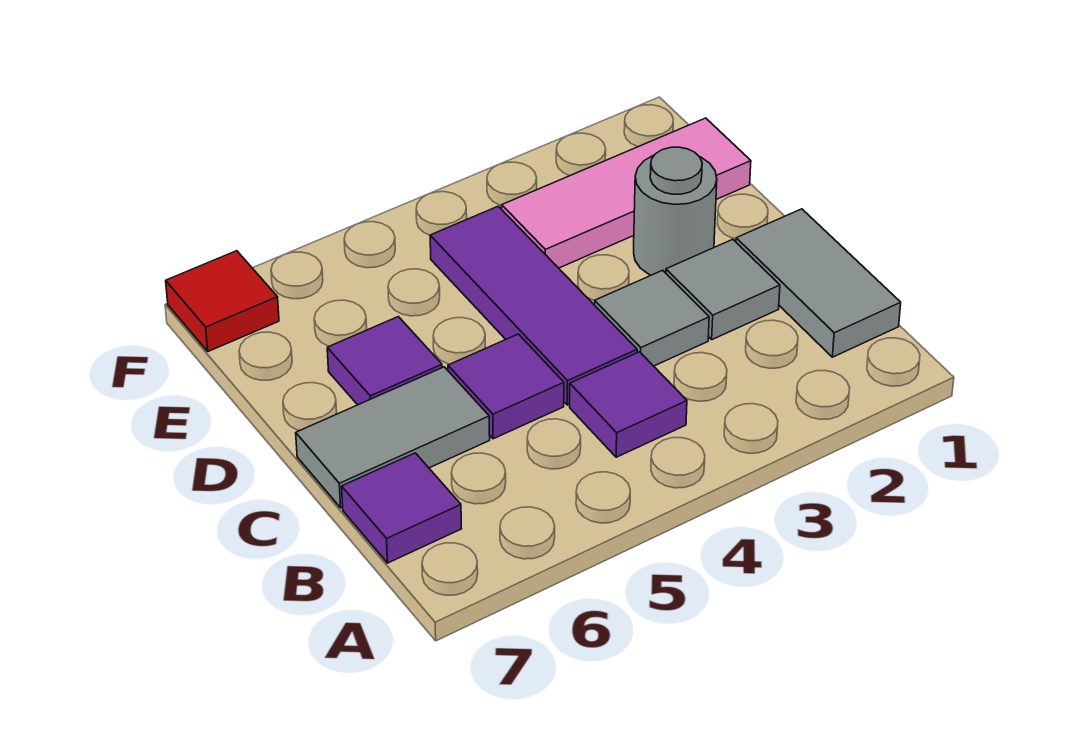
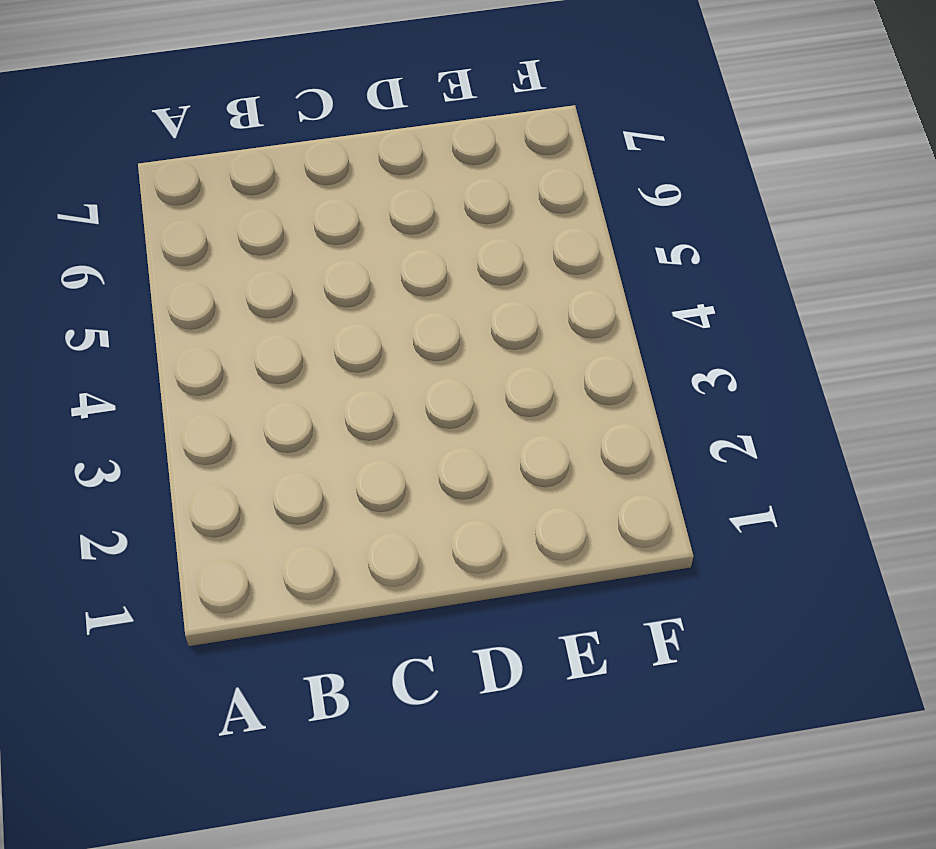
none -> grey tile B1:C1 level 1
none -> purple tile B4 level 1
none -> purple tile B7 level 1

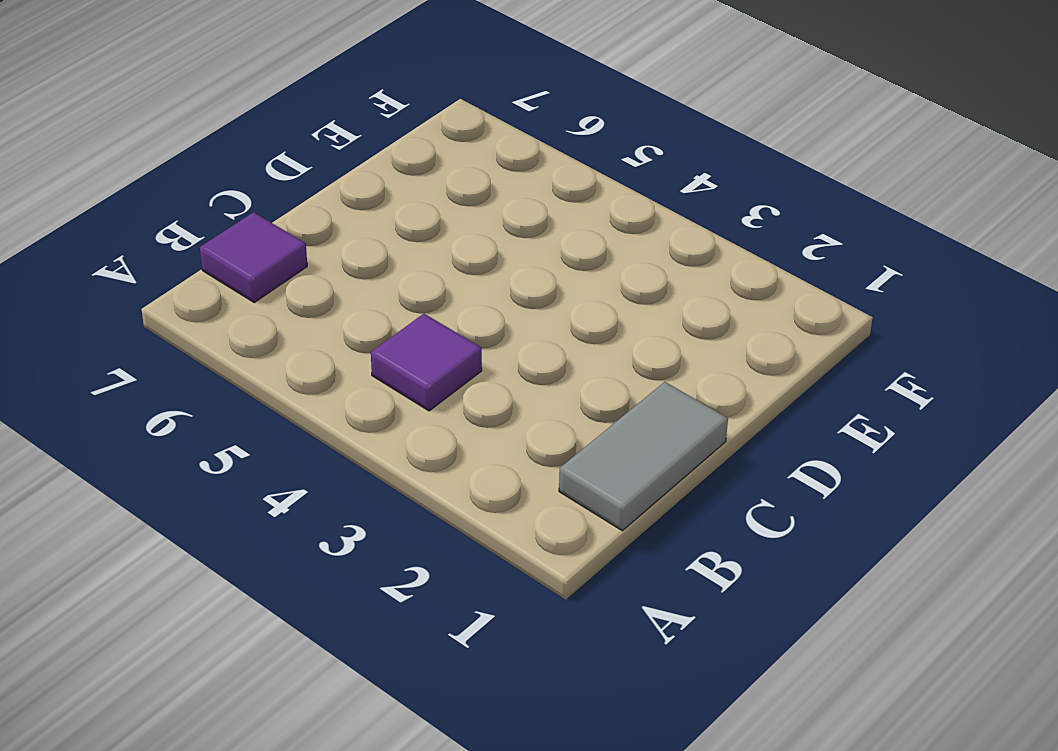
none -> grey tile C2 level 1
none -> grey tile C3 level 1
none -> purple tile C4:E4 level 1

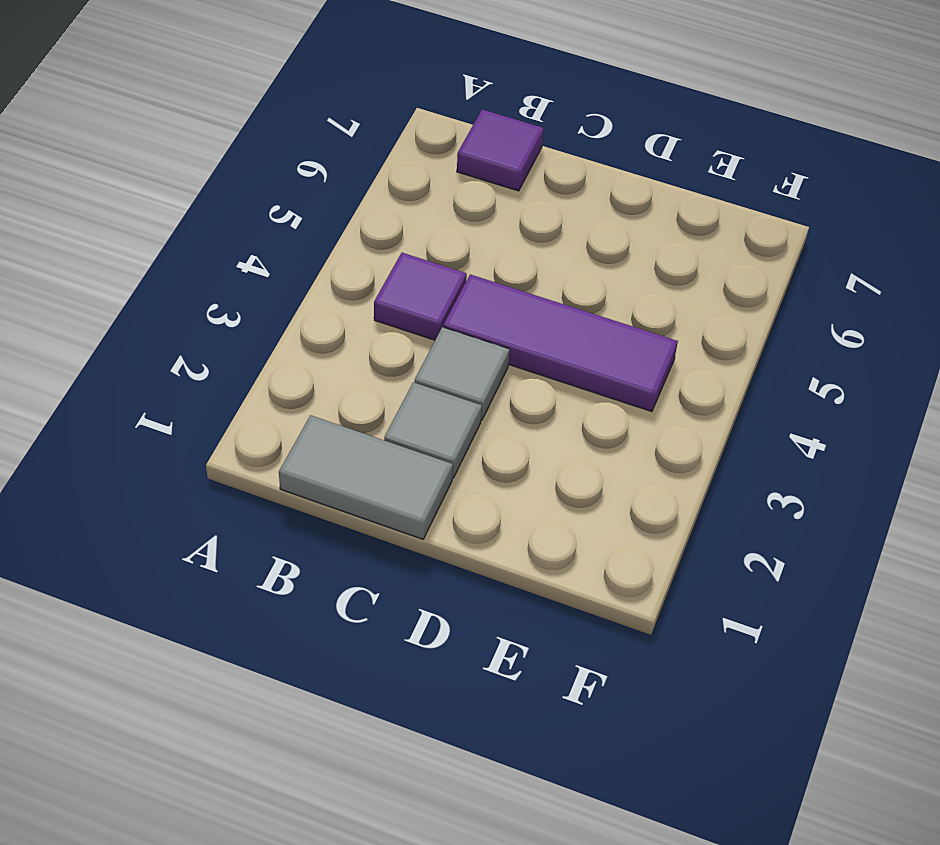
none -> purple tile C5 level 1
none -> grey tile C6:C7 level 1
none -> grey round brick D2 level 1

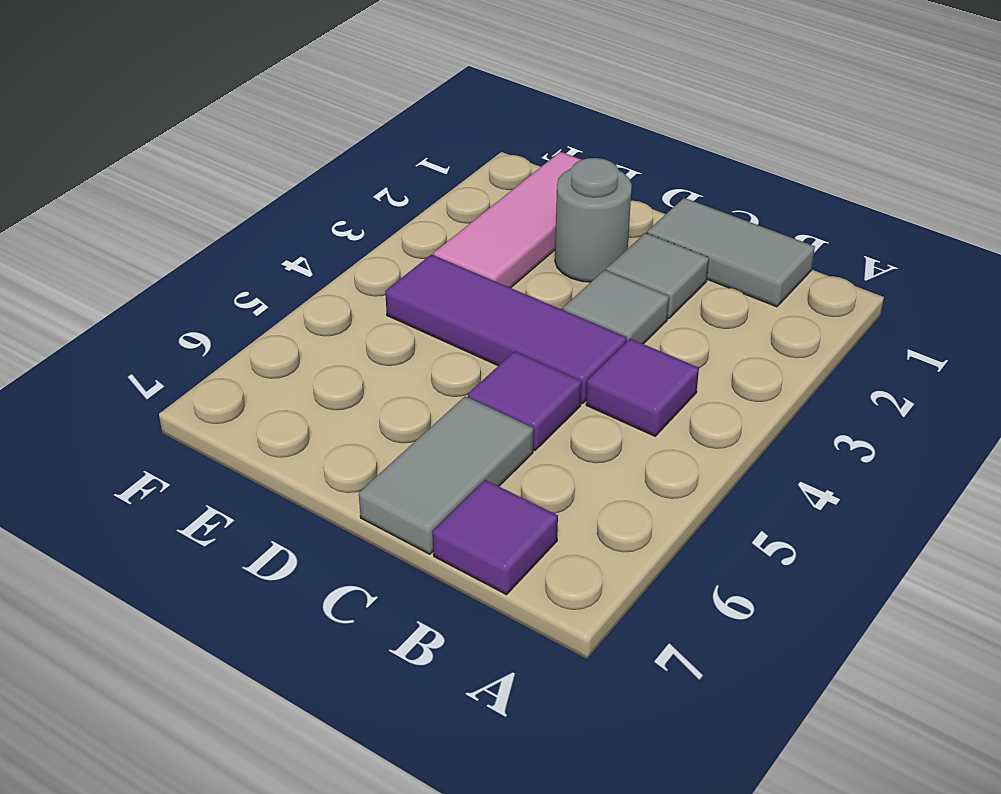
none -> purple tile D6 level 1
none -> red tile F7 level 1

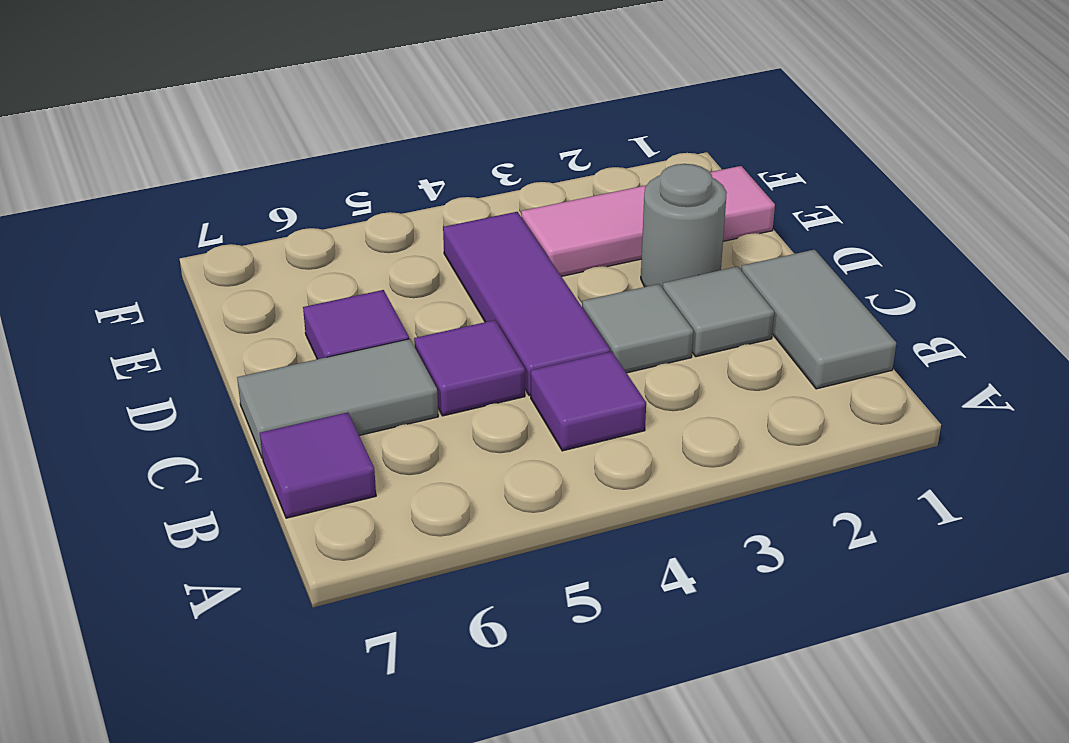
none -> red tile F7 level 1

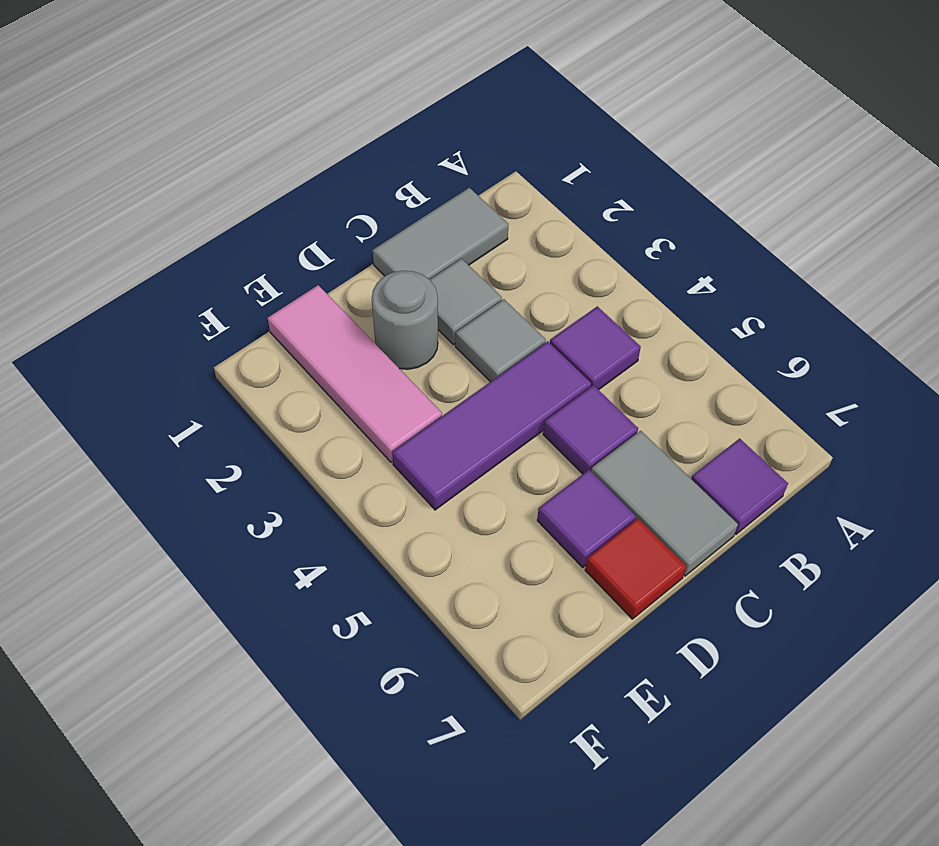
red tile D7 level 1 -> red tile F7 level 1

